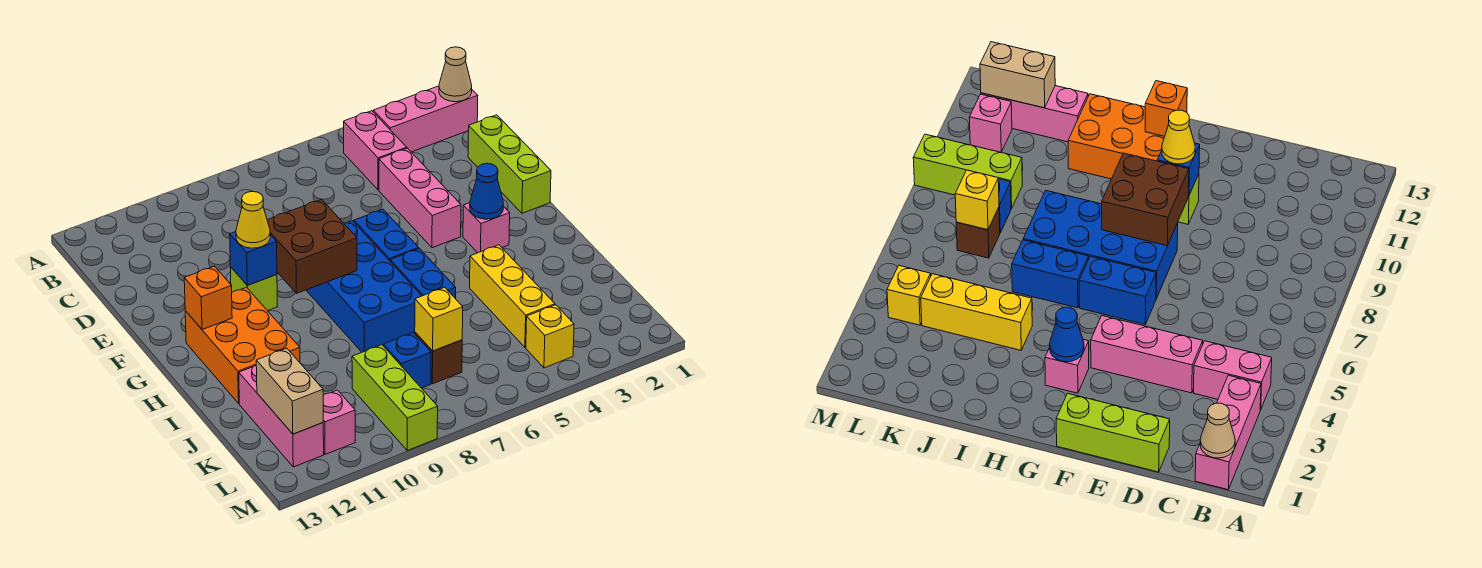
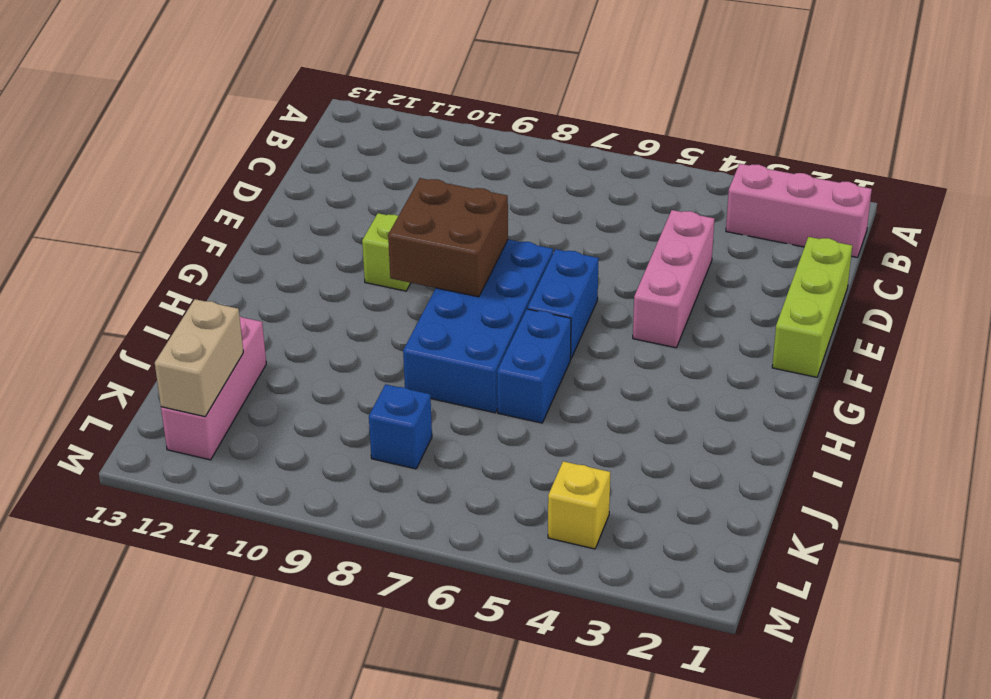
none -> pink brick B4:C4 level 1
none -> pink brick G3 level 1
none -> orange brick G11:I12 level 1

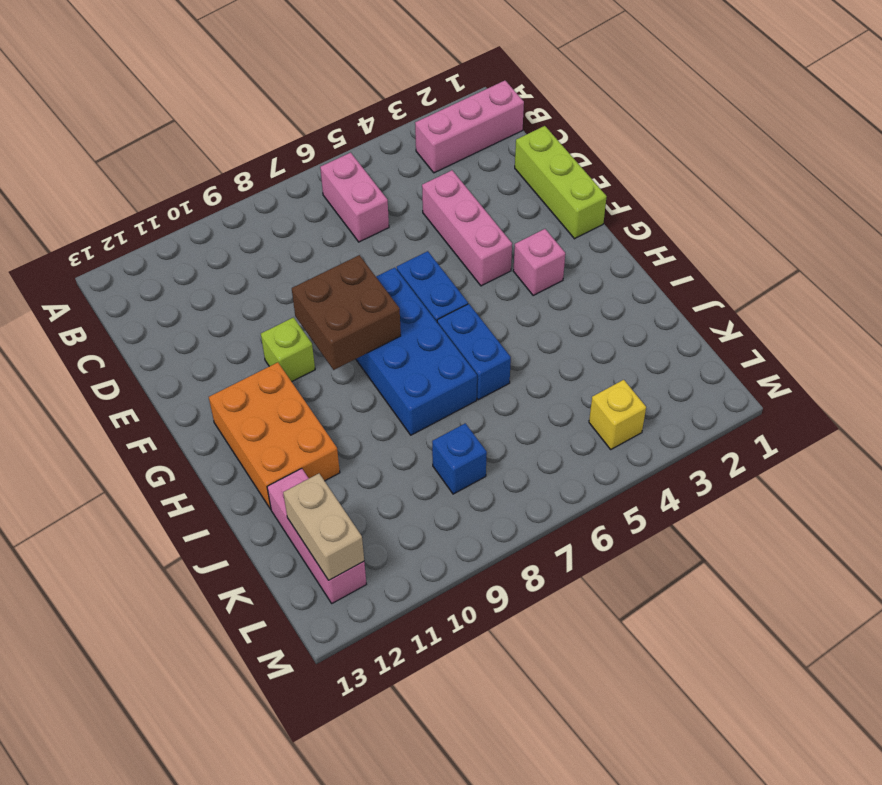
pink brick B6:C6 level 1 -> pink brick B4:C4 level 1
none -> yellow brick I4:K4 level 1
none -> brown brick K7 level 1
none -> lime brick K9:M9 level 1

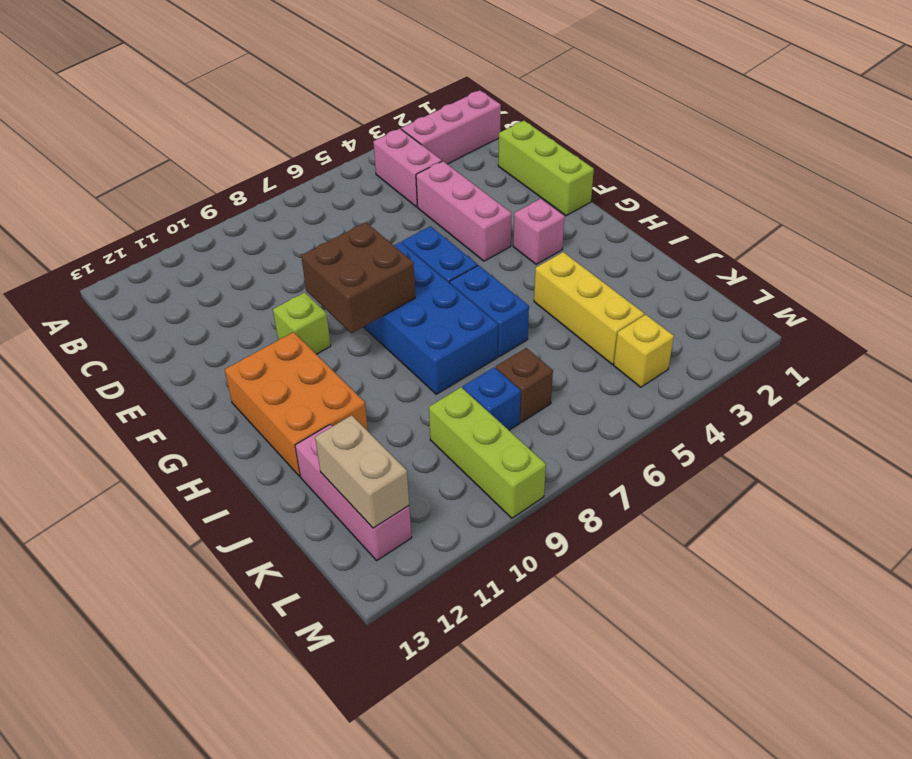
none -> pink brick L11 level 1
none -> tan cone B1 level 2
none -> blue brick F10 level 2

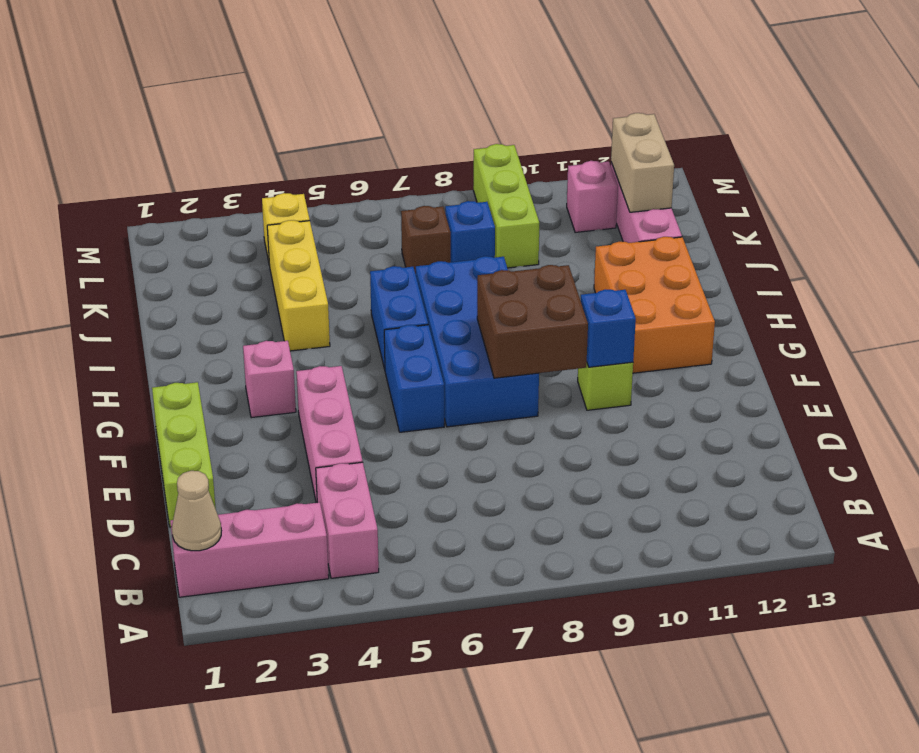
none -> blue cone G3 level 2
none -> orange brick G12 level 2
none -> yellow brick K7 level 2

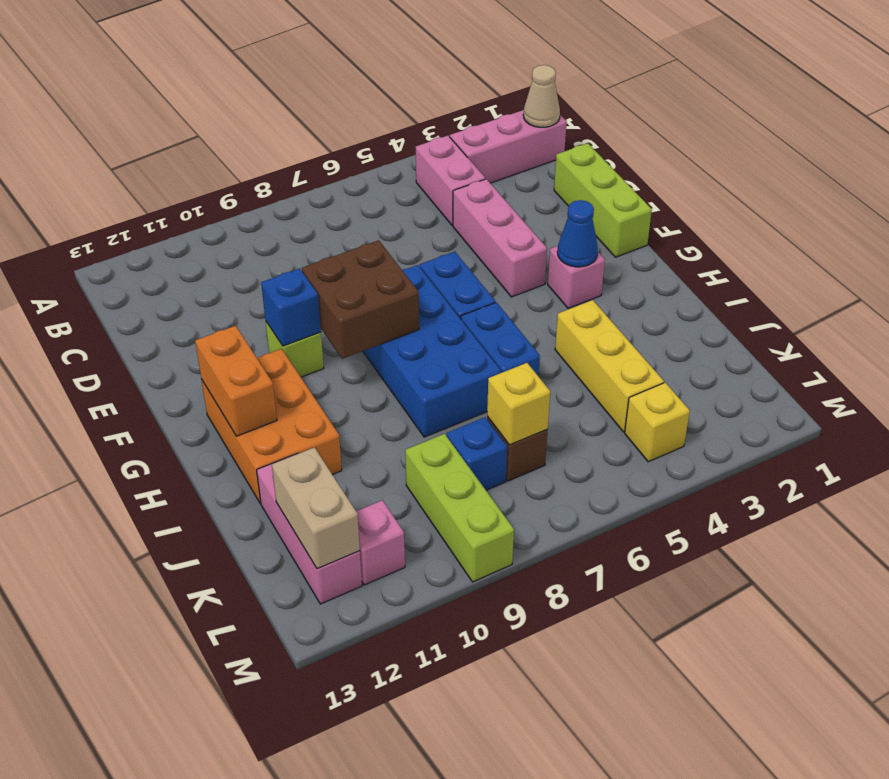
orange brick G12:H12 level 2 -> orange brick G12 level 2
none -> yellow cone F10 level 3

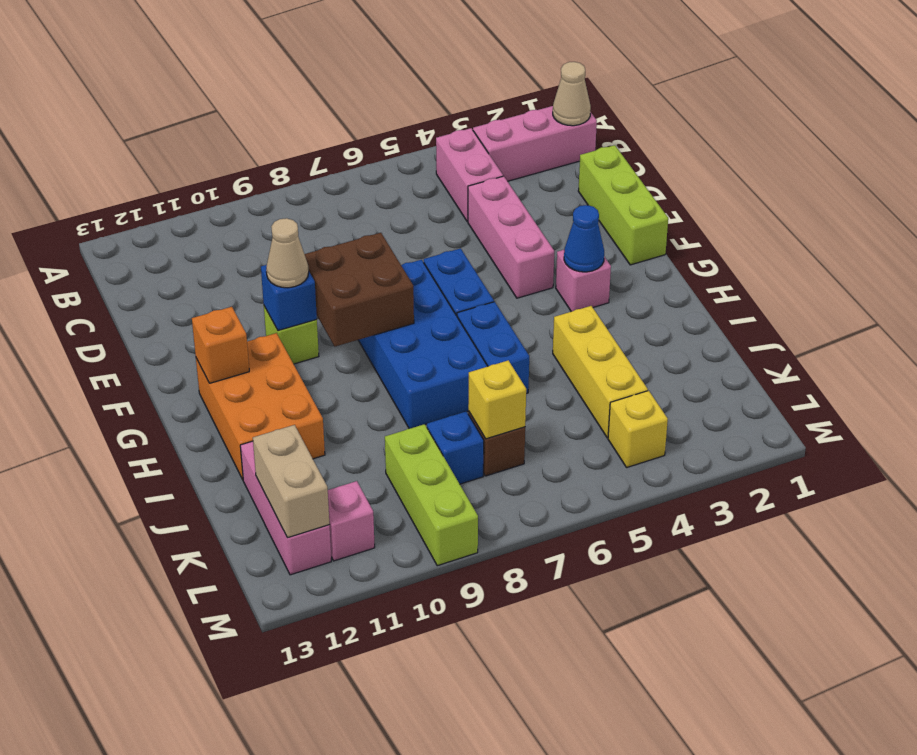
tan cone F10 level 3 -> yellow cone F10 level 3

